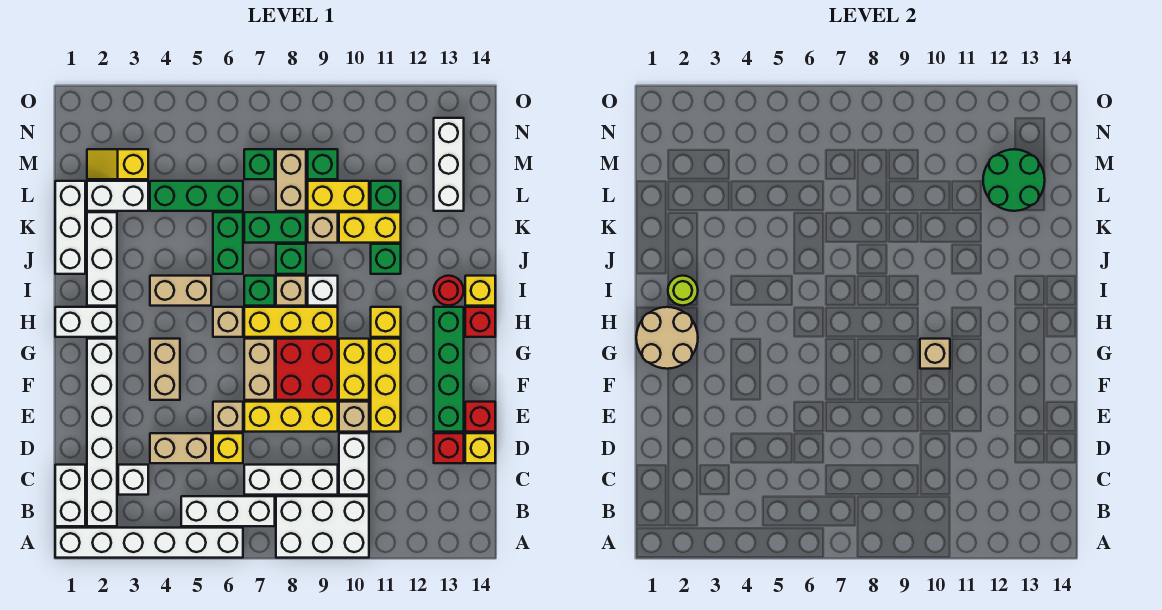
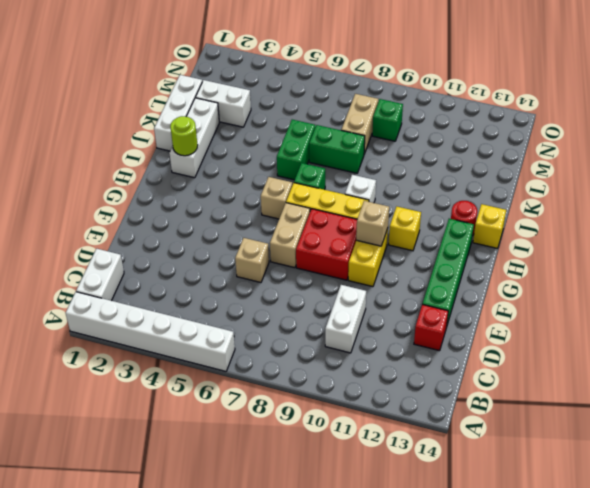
none -> white brick A8:B10 level 1
none -> white brick B2:G2 level 1
none -> white brick B5:B7 level 1
none -> white brick C3 level 1

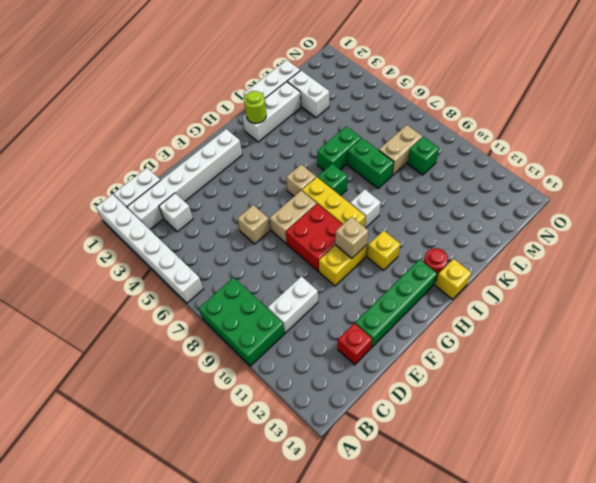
green brick A8:B10 level 1 -> white brick A8:B10 level 1
none -> white brick B5:B7 level 1
none -> white brick C7:C9 level 1
none -> tan brick D4:D5 level 1
none -> yellow brick D6 level 1

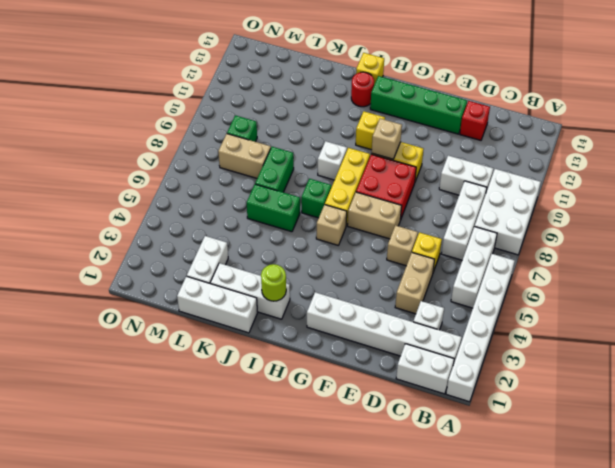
none -> yellow brick D14 level 1
none -> yellow brick E7:E9 level 1
none -> tan brick E10 level 1
none -> yellow brick E11:G11 level 1

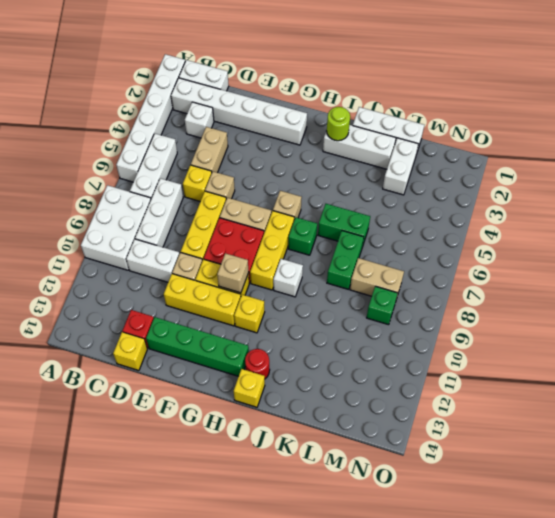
none -> red brick E14 level 1
none -> tan brick F4:G4 level 1
none -> white brick H1:H2 level 1
none -> red brick H14 level 1

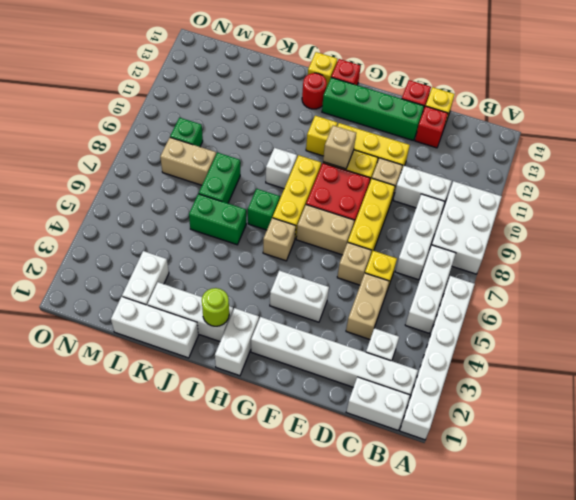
white brick F4:G4 level 1 -> tan brick F4:G4 level 1
none -> tan brick I4:I5 level 1
none -> tan brick I8 level 1
none -> green brick J8 level 1
none -> green brick J11 level 1

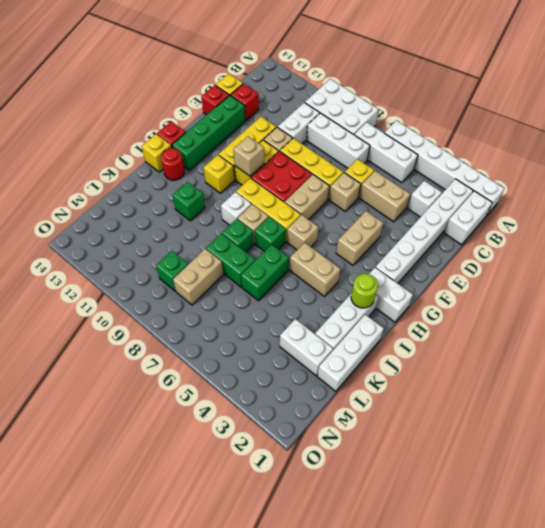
none -> tan brick K9 level 1
none -> yellow brick K10:K11 level 1
none -> green brick L4:L6 level 1
none -> yellow brick L9:L10 level 1

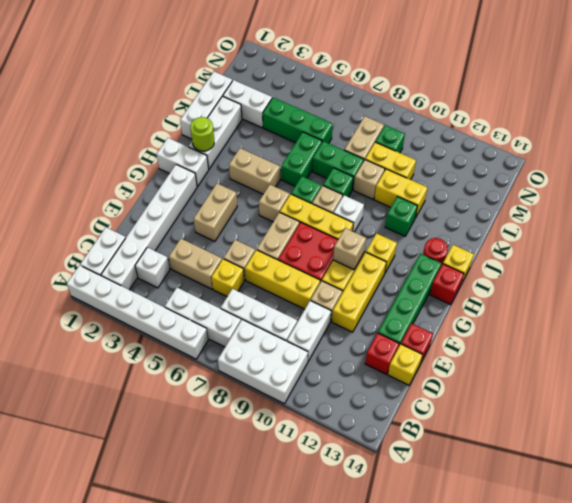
none -> green brick L11 level 1
none -> white brick L13:N13 level 1
none -> yellow slope M2:M3 level 1 top 3
none -> green brick M7 level 1

